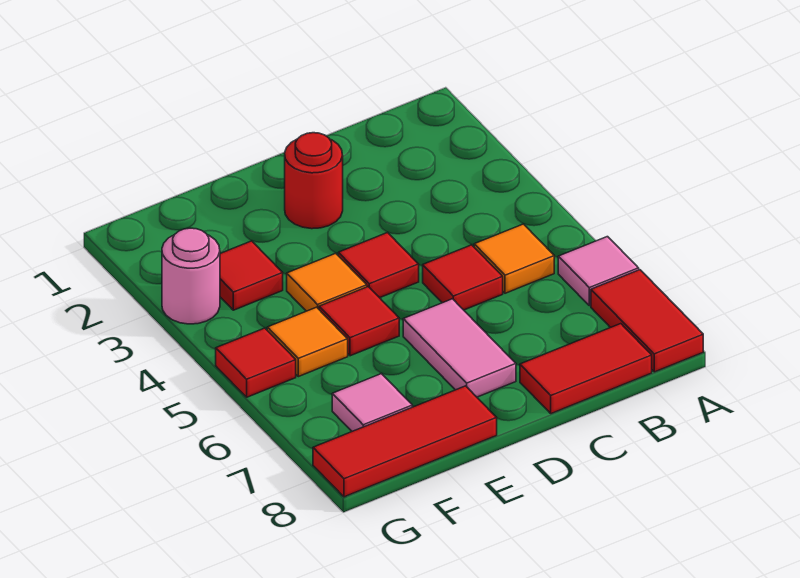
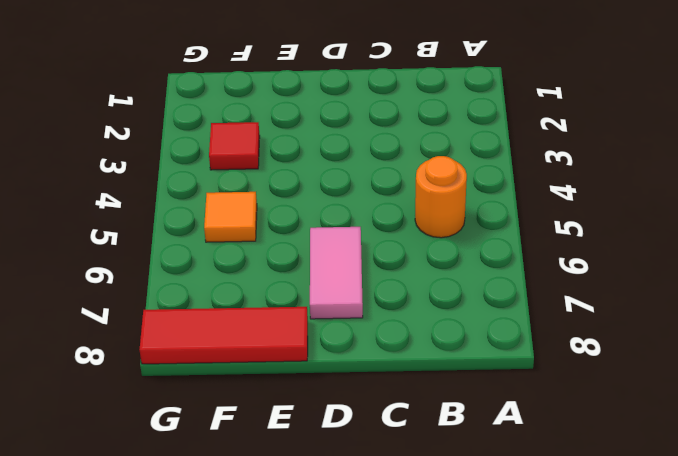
orange round brick B5 level 1 -> orange tile B5 level 1
none -> pink tile A6 level 1
none -> red tile A7:A8 level 1
none -> red tile B8:C8 level 1

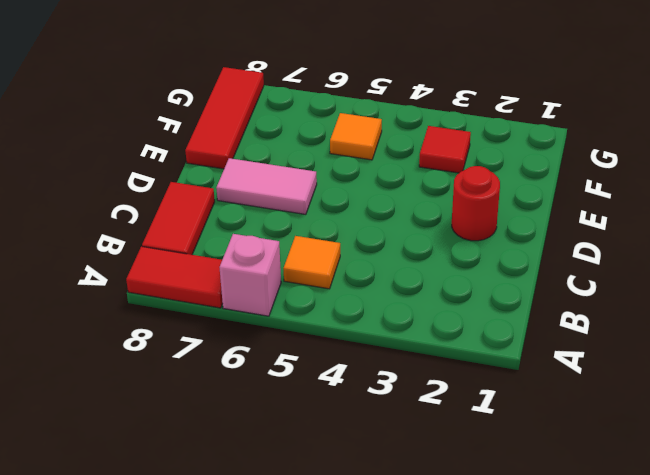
pink brick A6 level 1 -> pink tile A6 level 1
none -> red tile C5 level 1
none -> red tile D4 level 1
none -> orange tile E4 level 1

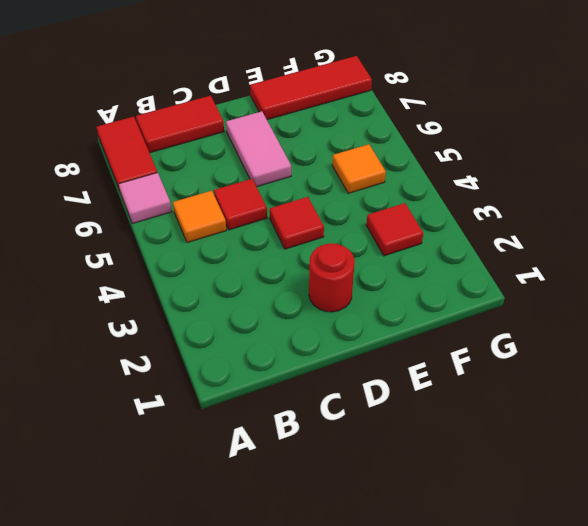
none -> orange tile E4 level 1
none -> red tile E5 level 1
none -> pink tile F7 level 1

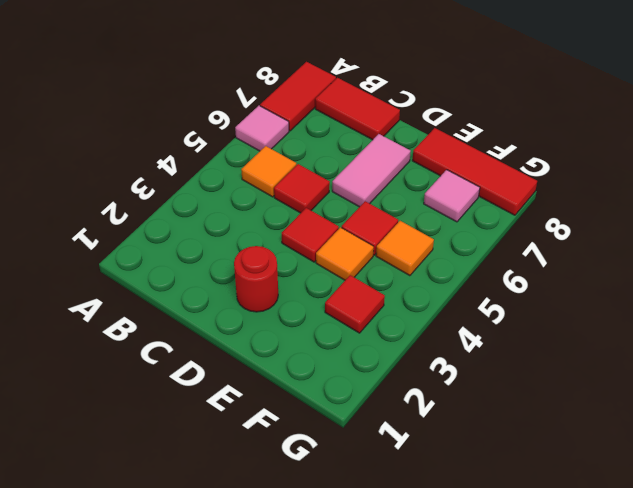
none -> pink round brick G3 level 1
none -> red tile G5 level 1

